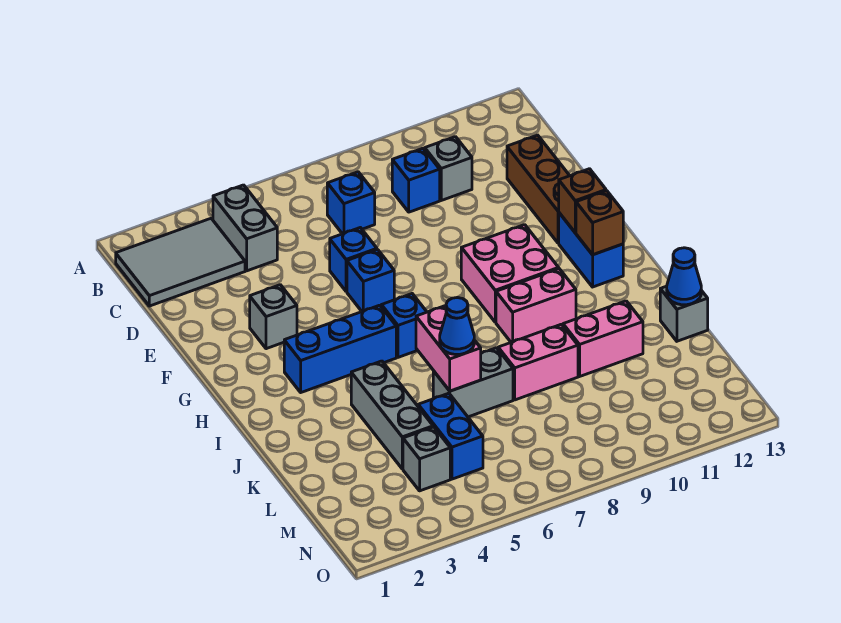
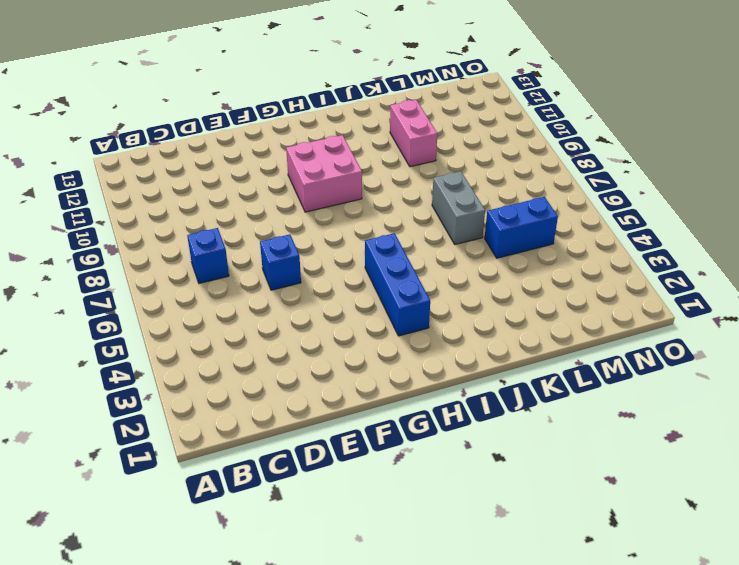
none -> grey tile B1:C3 level 1
none -> grey brick B4:C4 level 1
none -> blue brick C9 level 1

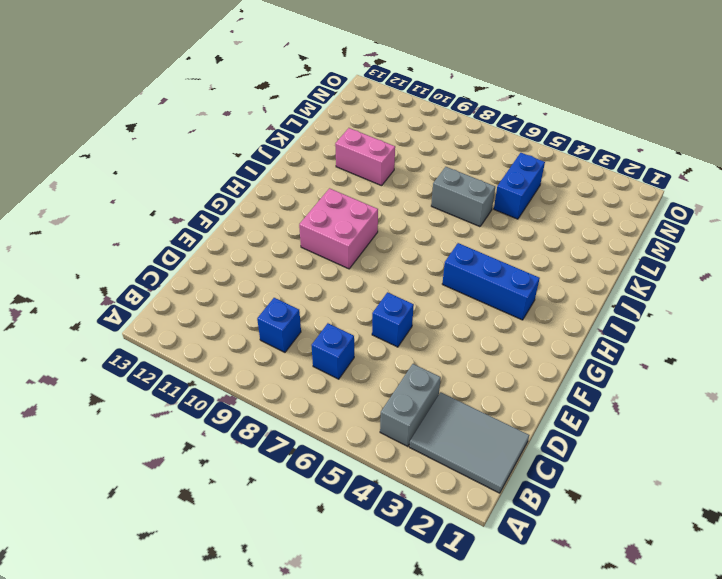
none -> grey brick C10 level 1
none -> brown brick D12:F12 level 1
none -> grey brick F3 level 1

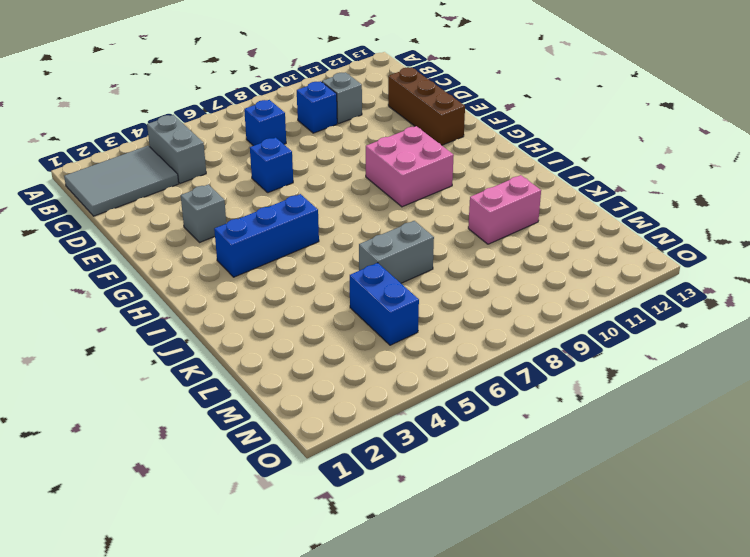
none -> blue brick F6 level 1
none -> blue brick G12:H12 level 1
none -> blue brick H6 level 1

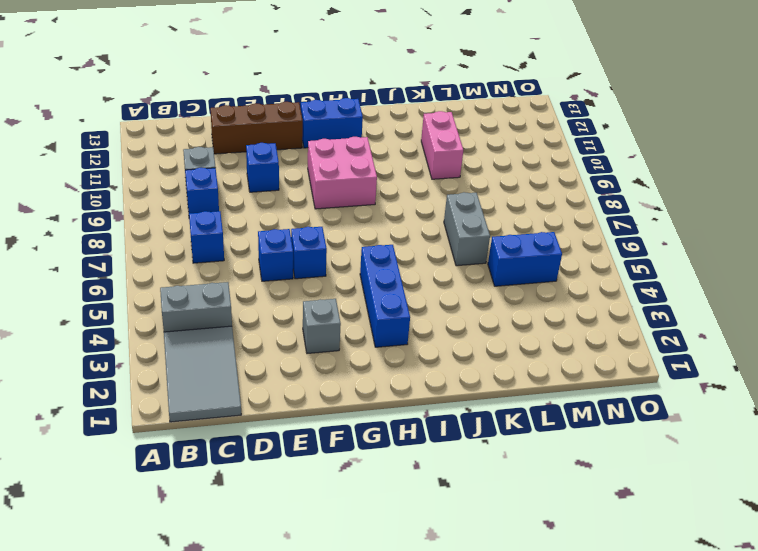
blue brick E10 level 1 -> blue brick H6 level 1
none -> pink brick I9:I10 level 1
none -> grey brick J4:L4 level 1
none -> pink brick K8:K9 level 1

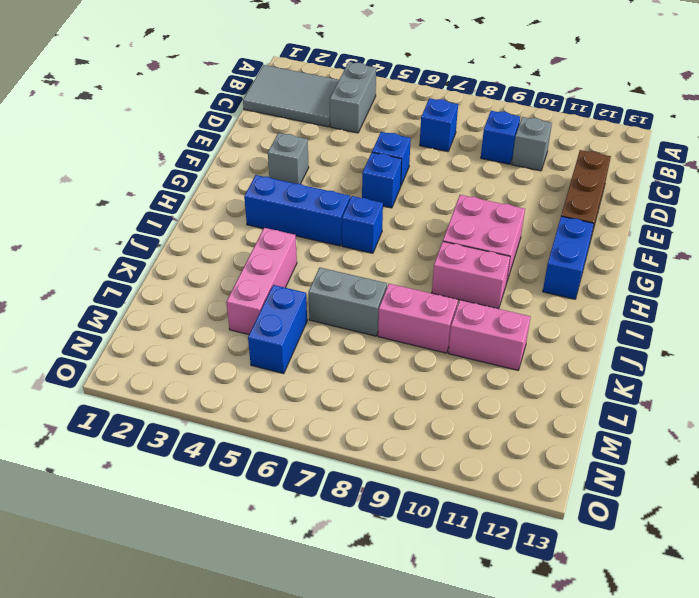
pink brick J4:L4 level 1 -> grey brick J4:L4 level 1
none -> grey brick K13 level 1
none -> grey brick M4 level 1
none -> brown brick G12 level 2

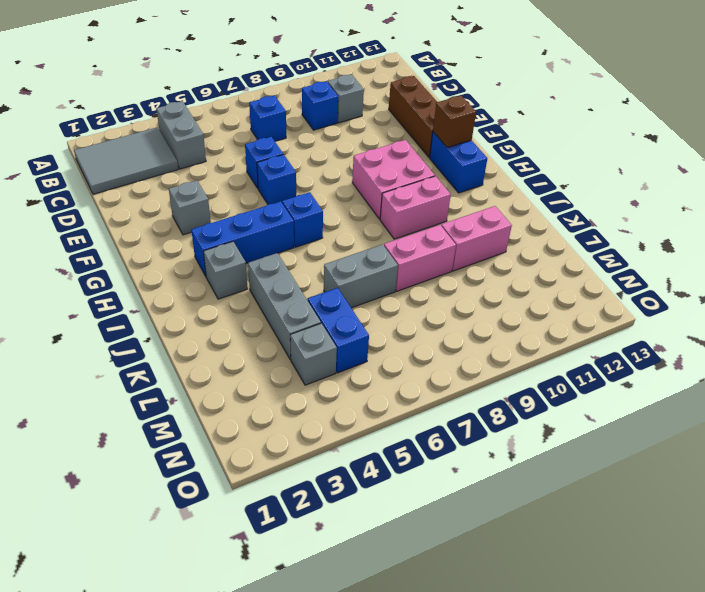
grey brick I3 level 1 -> grey brick K13 level 1
none -> brown brick H12 level 2
none -> pink brick J6:K6 level 2
none -> blue cone K13 level 2

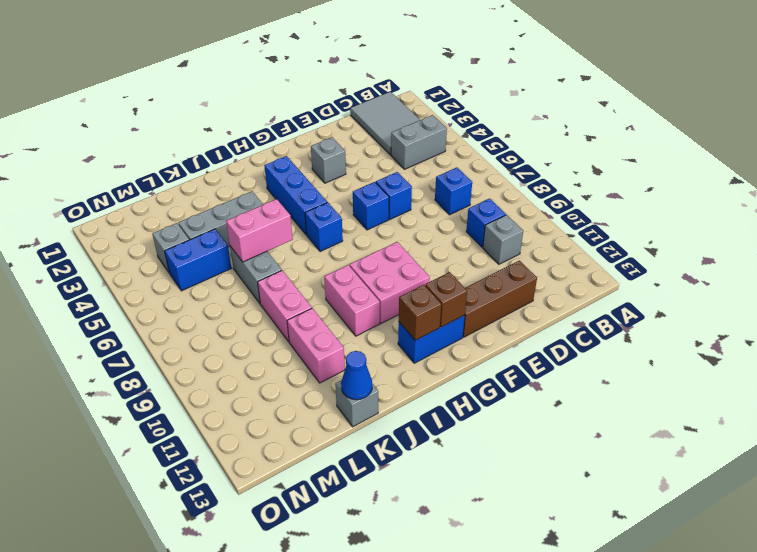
none -> blue cone K6 level 3

